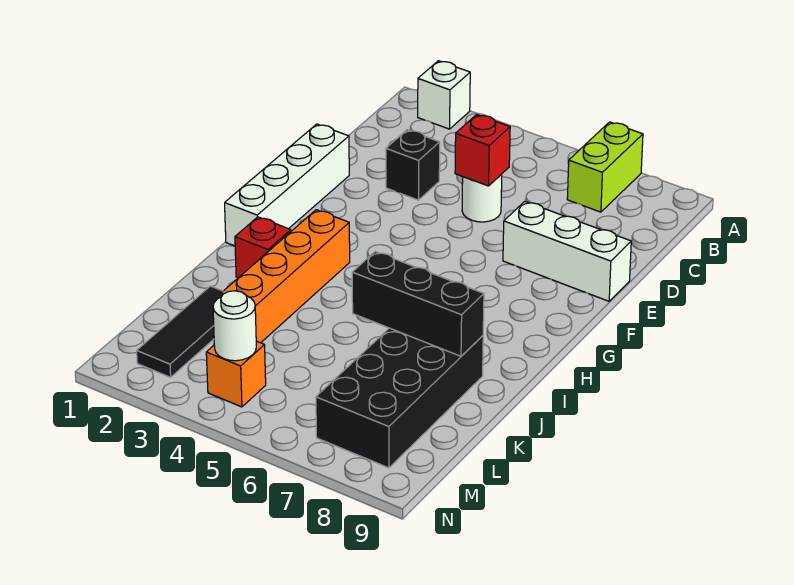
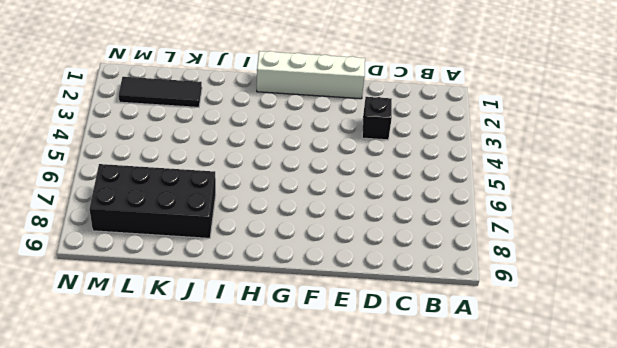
none -> white brick A2 level 1
none -> lime brick A7:B7 level 1
none -> white round brick D5 level 1

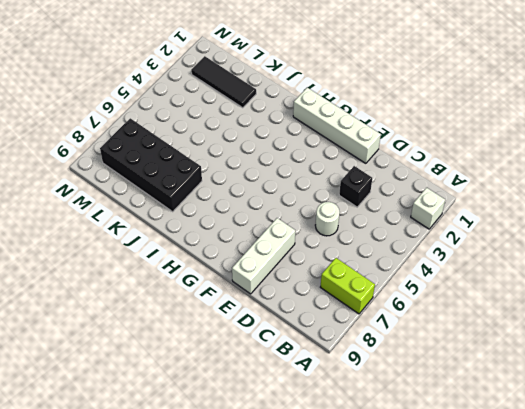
none -> orange brick H3:K3 level 1
none -> red brick I2 level 1
none -> orange brick M4 level 1

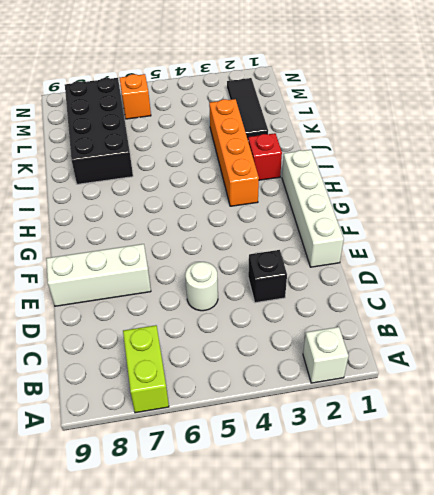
orange brick M6 level 1 -> orange brick M4 level 1
none -> red brick D5 level 2
none -> black brick J6:J8 level 2
none -> white round brick M4 level 2

